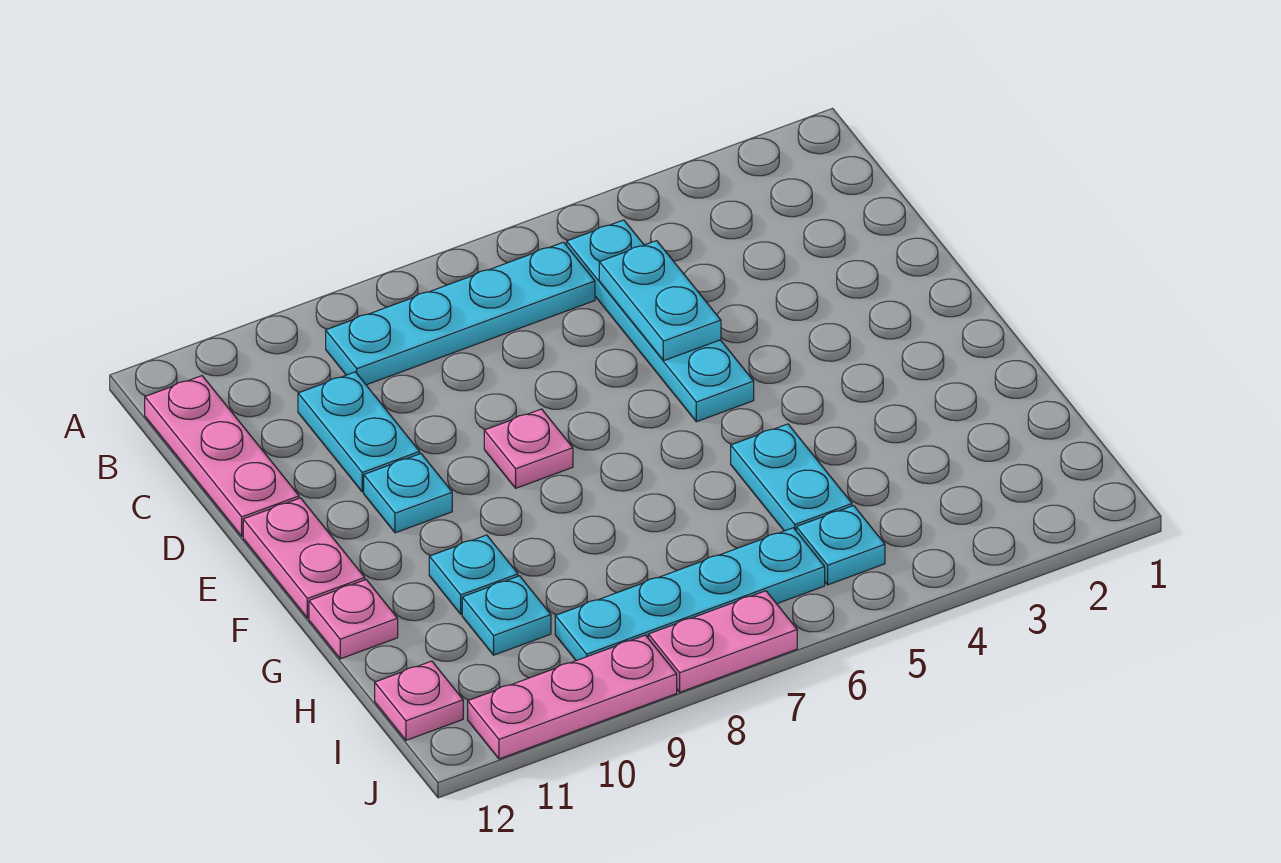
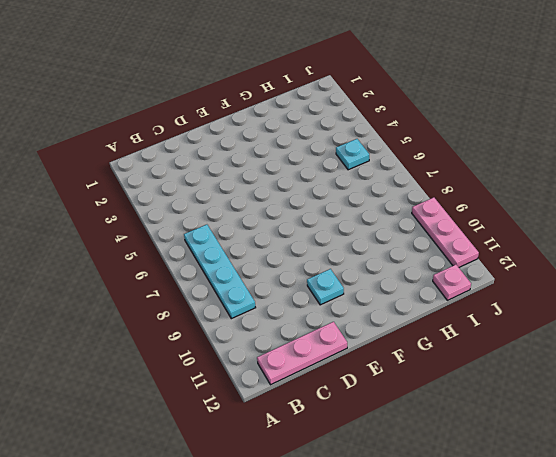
none -> cyan plate B5:E5 level 1
none -> cyan plate C10:D10 level 1
none -> pink plate E8 level 1

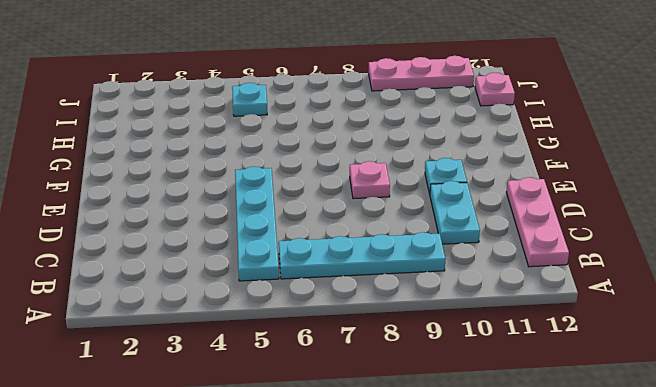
none -> pink plate E12:F12 level 1
none -> cyan plate G5:H5 level 1
none -> cyan plate G10 level 1

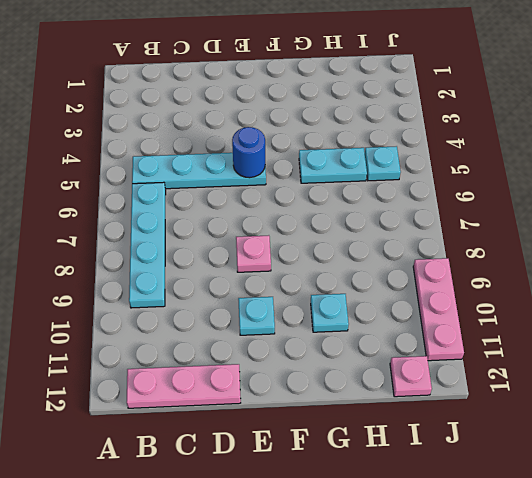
blue round brick E5 level 2 -> none
none -> cyan plate C10:D10 level 1
none -> pink plate E12:F12 level 1
none -> pink plate G12 level 1

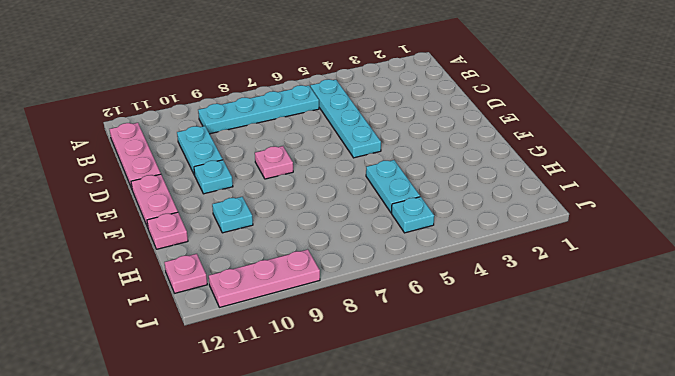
none -> cyan plate H10 level 1
none -> cyan plate I6:I9 level 1
none -> pink plate J7:J8 level 1

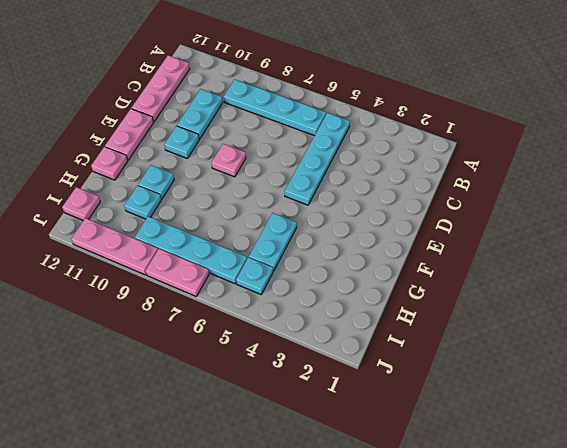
none -> cyan plate C5:D5 level 2

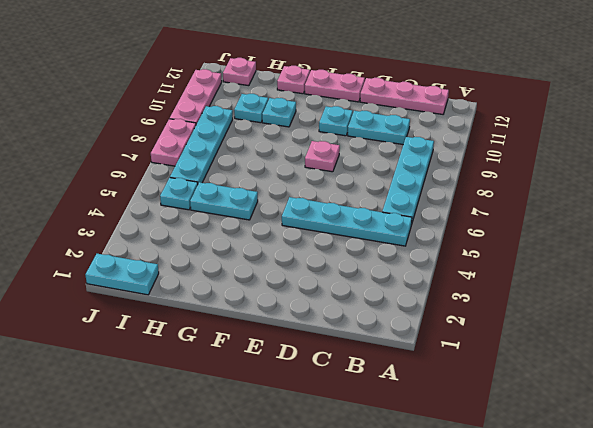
cyan plate I1:J1 level 1 -> cyan plate C5:D5 level 2

